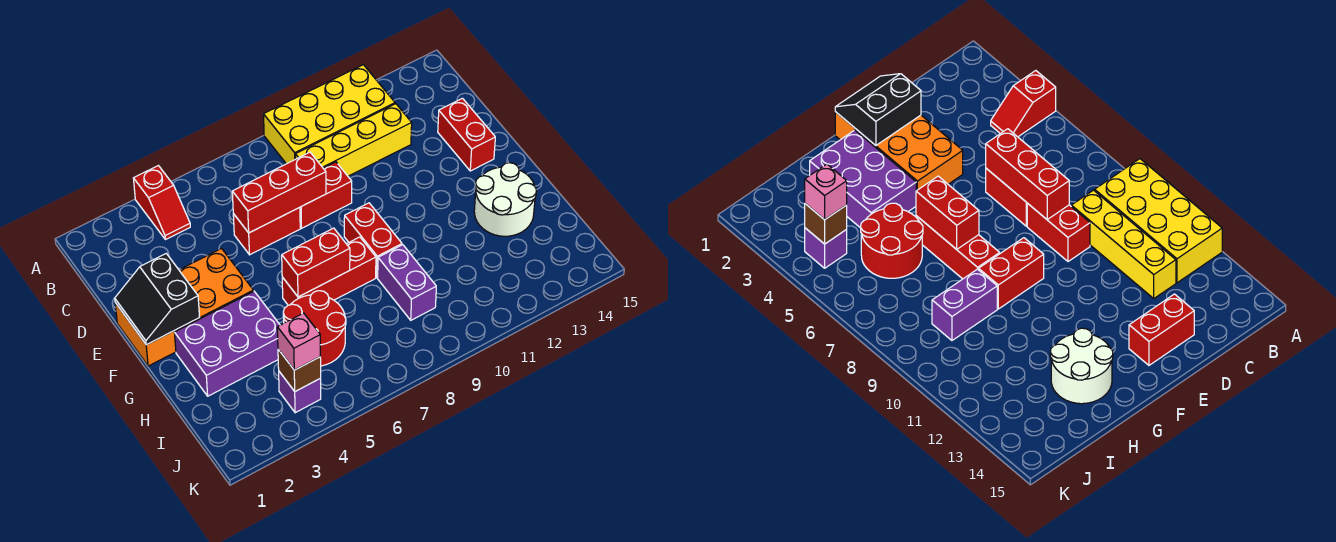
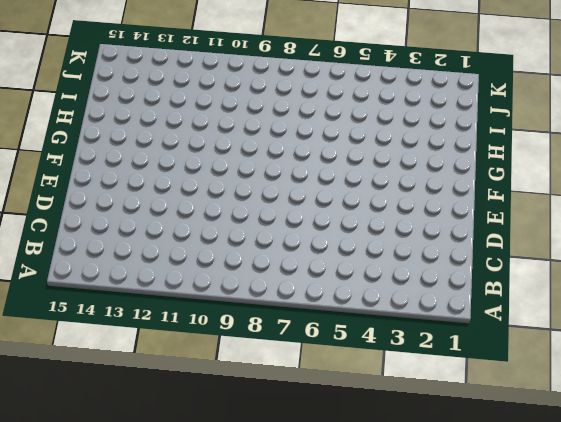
none -> red slope A4:B4 level 1 top A
none -> yellow brick A9:B12 level 1
none -> yellow brick C9:C12 level 1

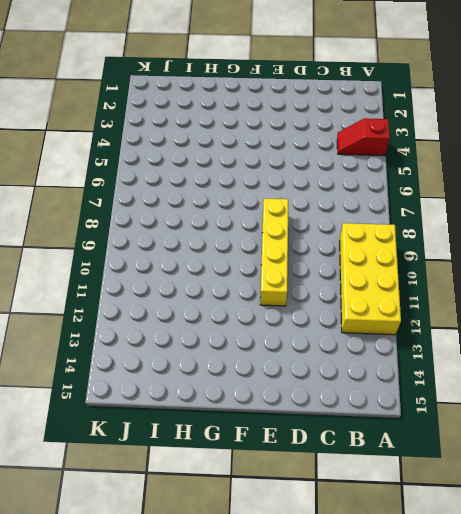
yellow brick E8:E11 level 1 -> yellow brick C9:C12 level 1
none -> red brick D6:D7 level 1
none -> red brick D8:D9 level 1
none -> red brick D14:E14 level 1

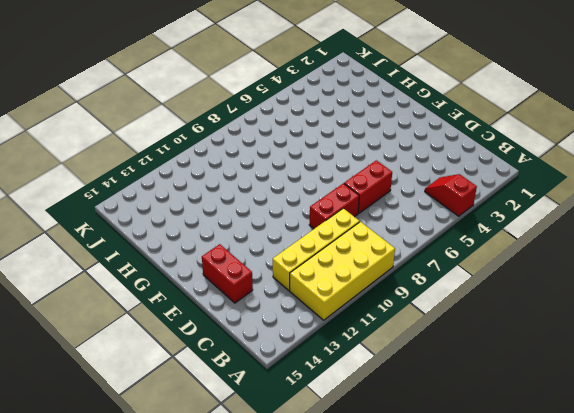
none -> orange brick E1:F4 level 1
none -> red brick F9:G9 level 1
none -> purple brick G2:H4 level 1

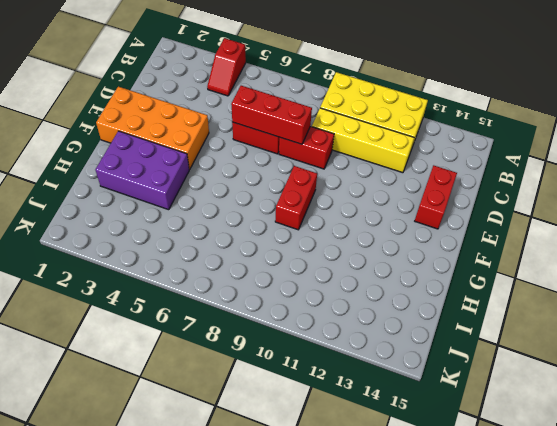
none -> red brick G6:G8 level 1
none -> white round brick G13:H14 level 1
none -> red round brick H5:I6 level 1

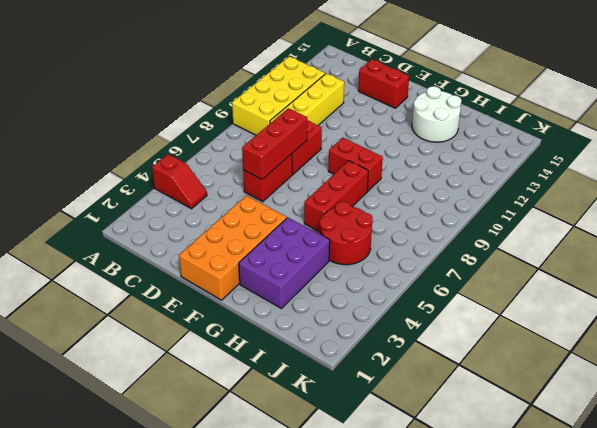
none -> purple brick H9:I9 level 1
none -> purple brick J4 level 1
none -> black slope E1:F2 level 2 top 2

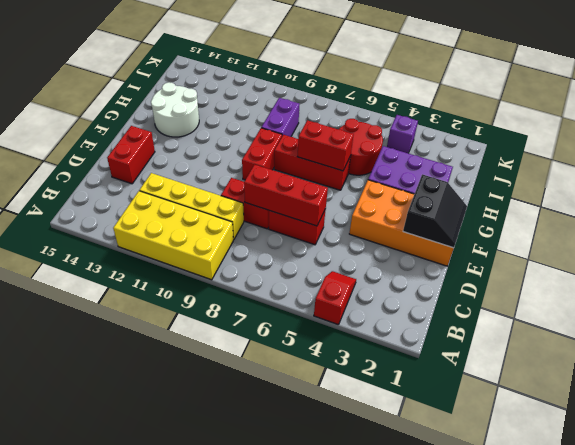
none -> brown brick J4 level 2
none -> pink brick J4 level 3

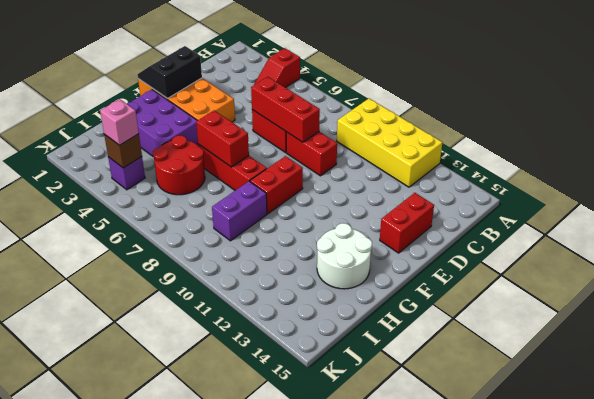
none -> yellow brick C9:C12 level 1

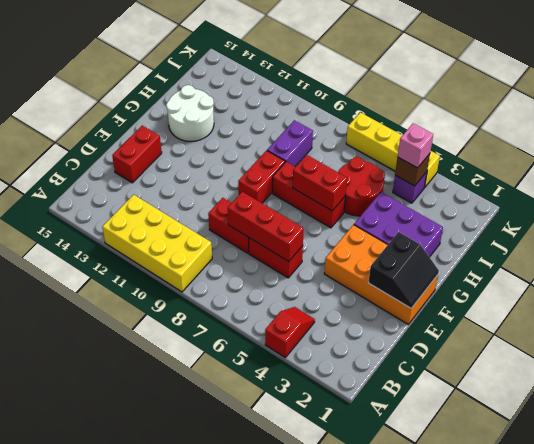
yellow brick K4:K7 level 1 -> yellow brick C9:C12 level 1

